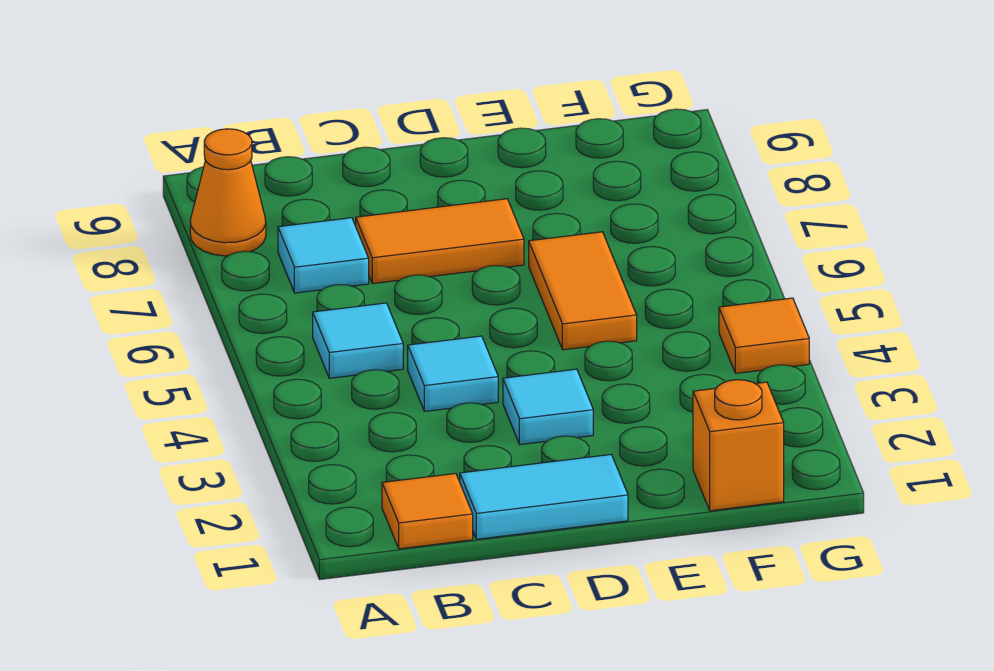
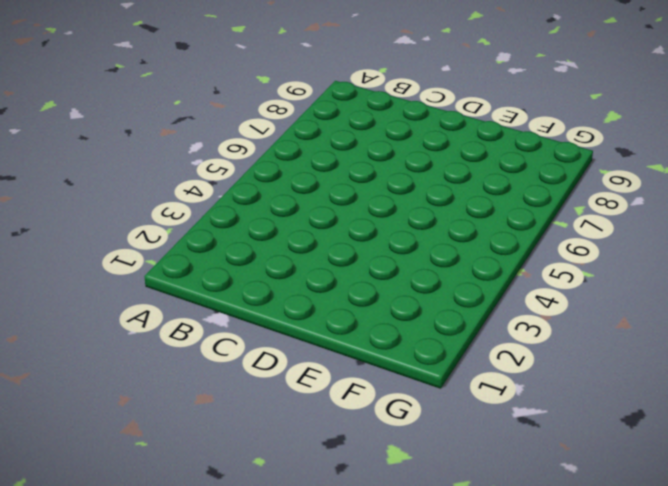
none -> orange cone A8 level 1
none -> orange tile B1 level 1

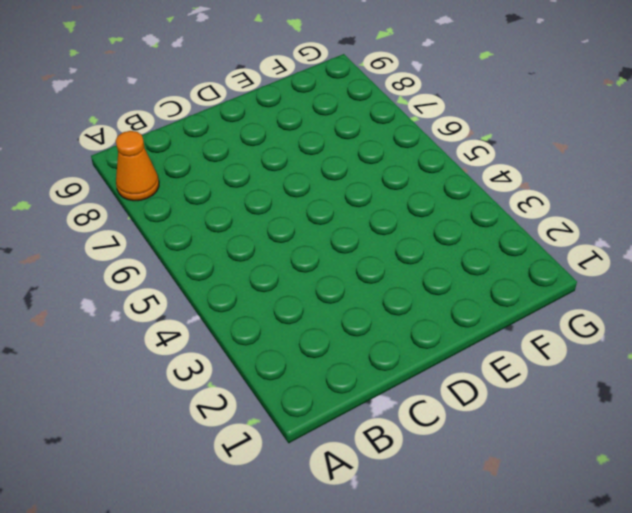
none -> orange tile B1 level 1
none -> cyan tile B5 level 1

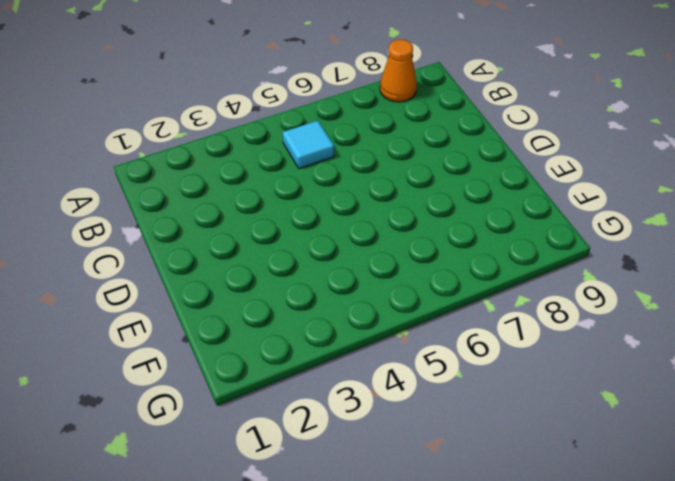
none -> orange tile B1 level 1
none -> cyan tile B7 level 1

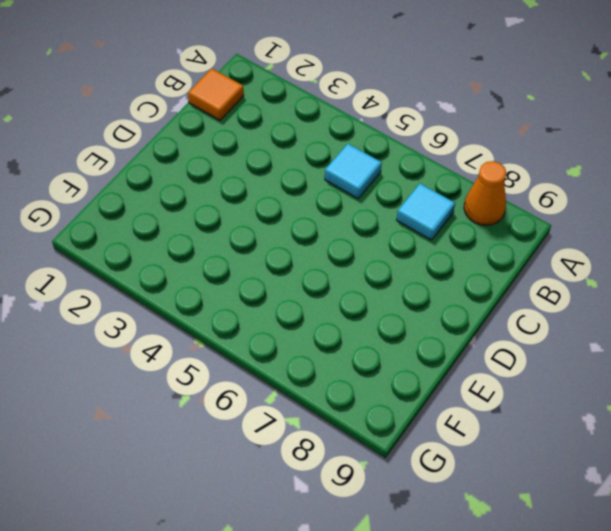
none -> cyan tile C1:D1 level 1
none -> cyan tile C4 level 1

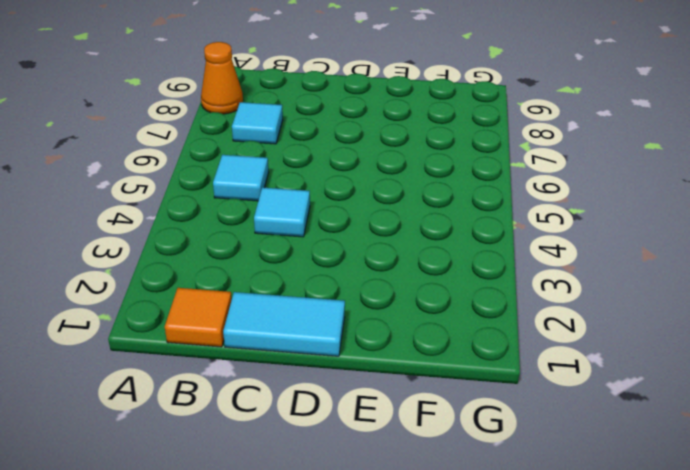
none -> orange tile C7:D7 level 1
none -> cyan tile D3 level 1

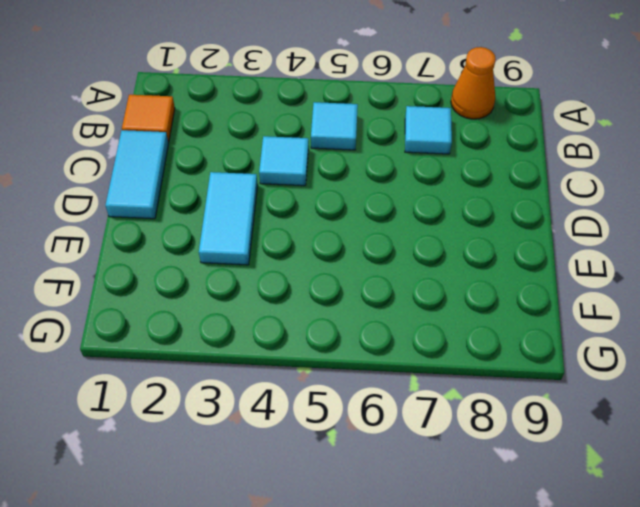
cyan tile D3:E3 level 1 -> cyan tile D3 level 1
none -> orange tile C7:D7 level 1
none -> orange tile E5:E6 level 1

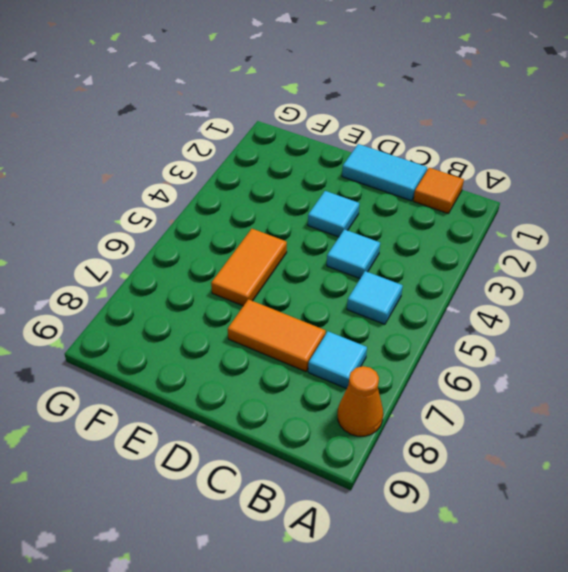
none -> orange brick F1 level 1
none -> orange tile G4 level 1

